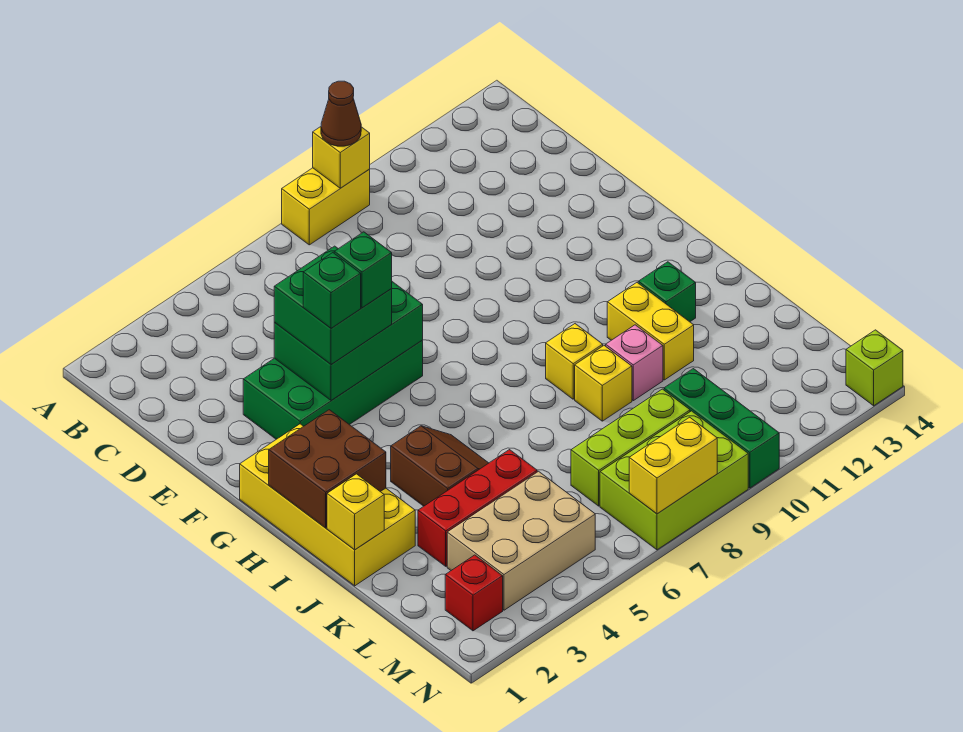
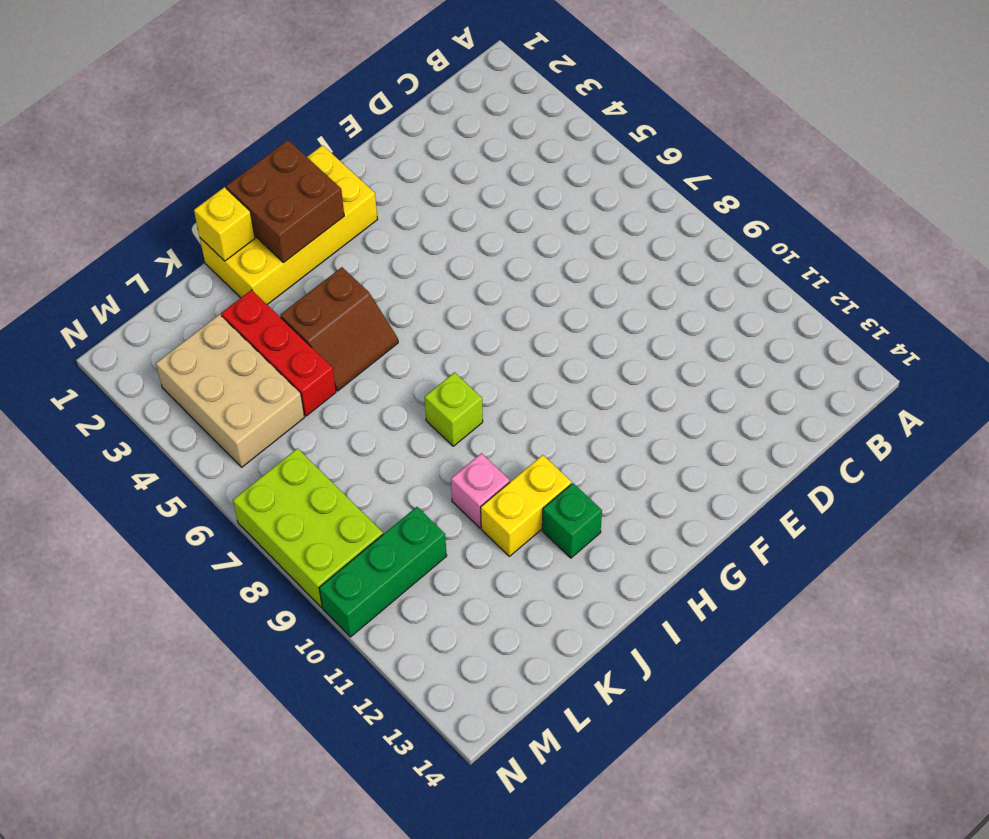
lime brick I8 level 1 -> lime brick N14 level 1
none -> yellow brick A8:A9 level 1
none -> green brick E3:F6 level 1
none -> yellow brick I9 level 1

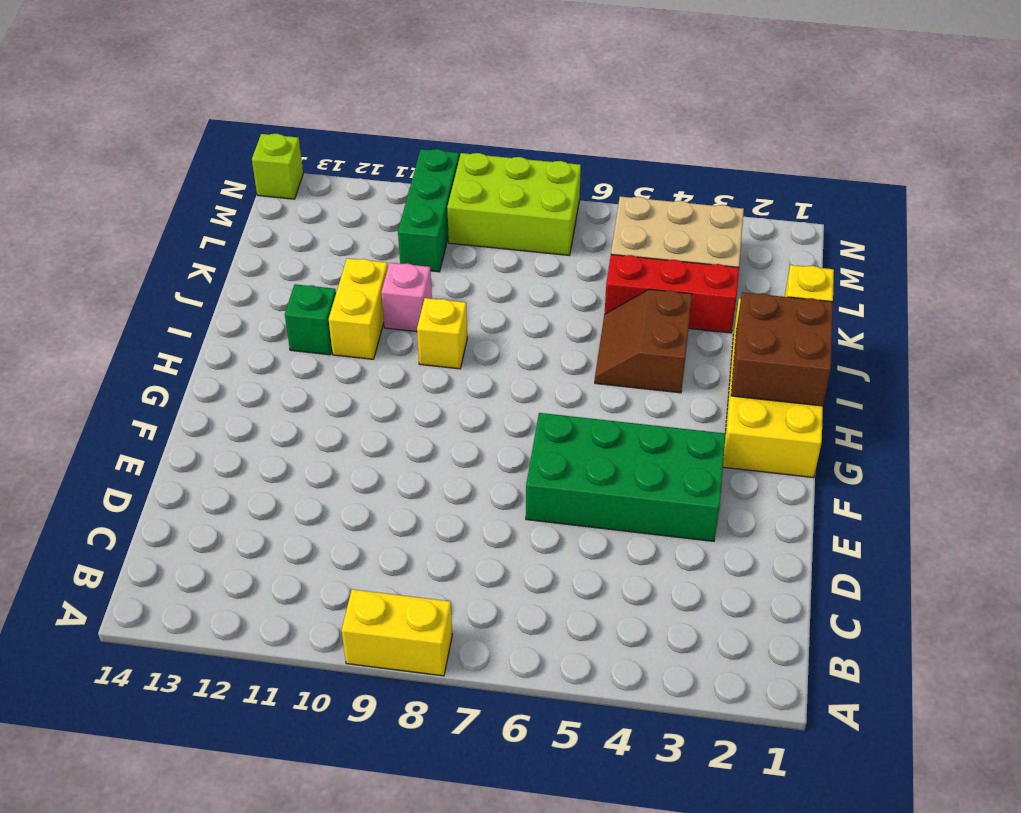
none -> yellow brick J9 level 1
none -> lime brick L7:L9 level 1
none -> red brick M2 level 1

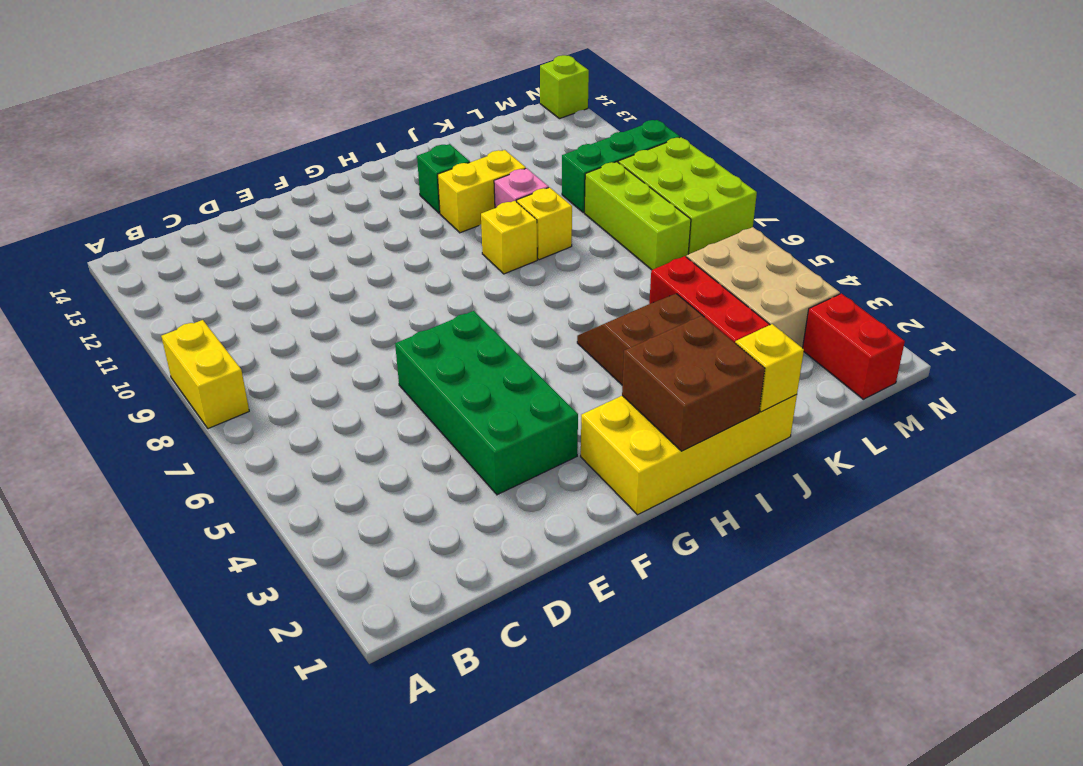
red brick M1:M2 level 1 -> red brick M2 level 1
none -> yellow brick A9 level 2
none -> green brick E4:F6 level 2
none -> yellow brick N7:N8 level 2

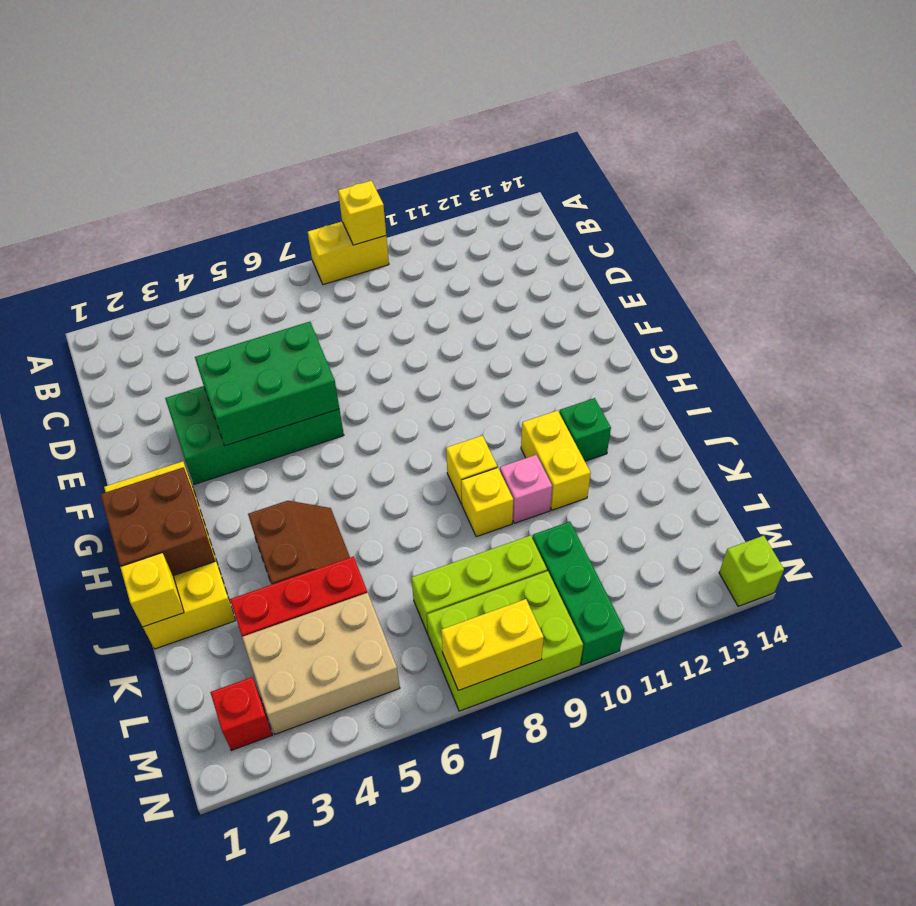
none -> brown cone A9 level 3
none -> green brick E4:F5 level 3
none -> green brick F4 level 4

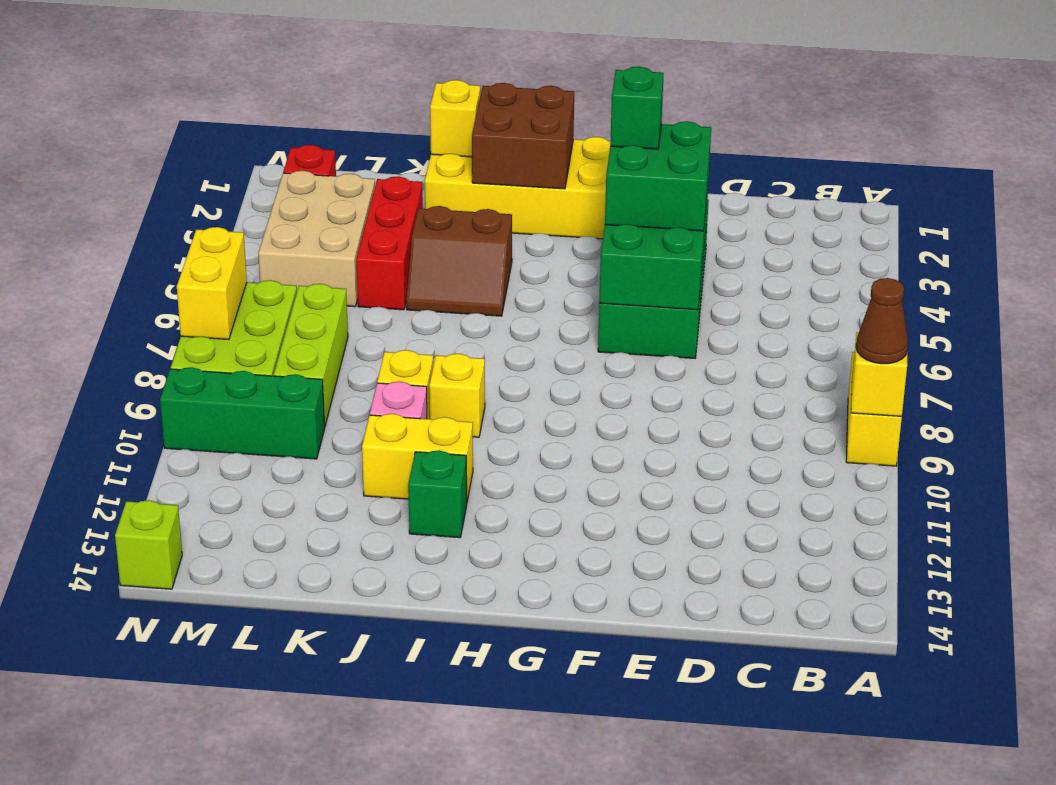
none -> green brick F5 level 4

